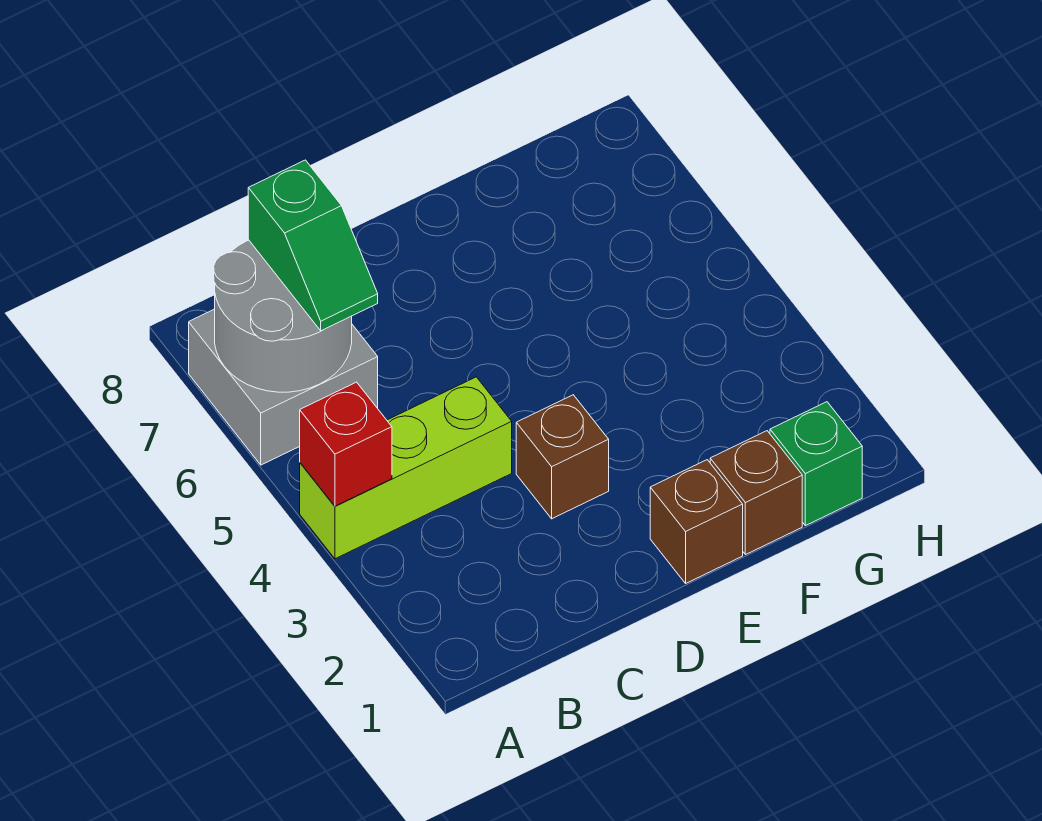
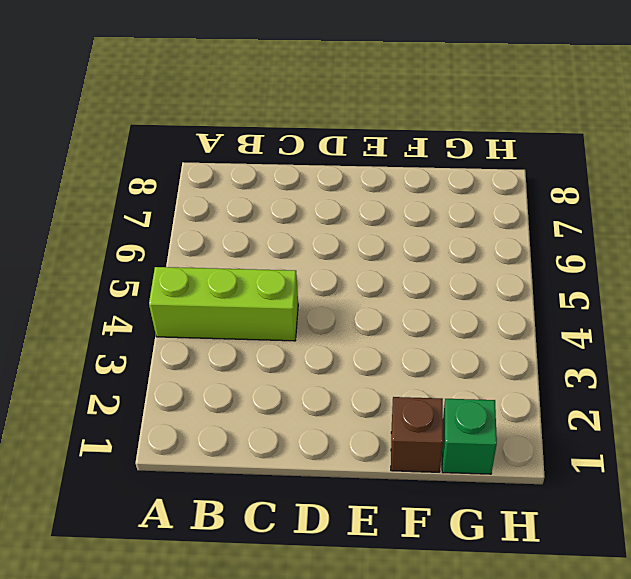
none -> grey brick A6:B7 level 1
none -> brown brick D3 level 1

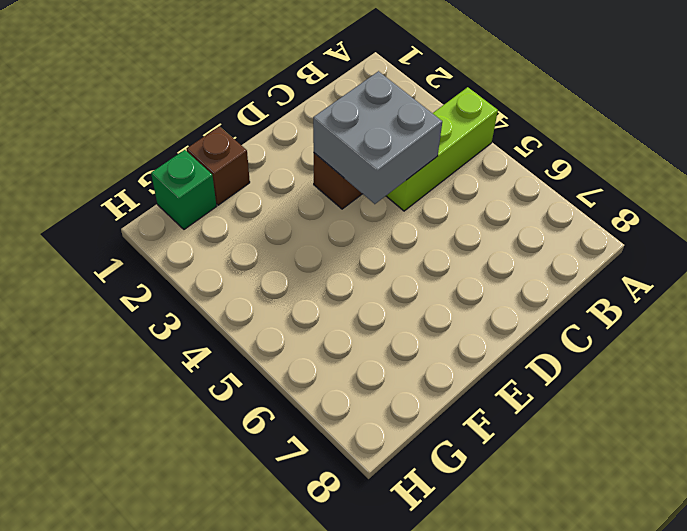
grey brick C3:D4 level 2 -> grey brick A6:B7 level 1
none -> brown brick E1 level 1
none -> red brick A4 level 2

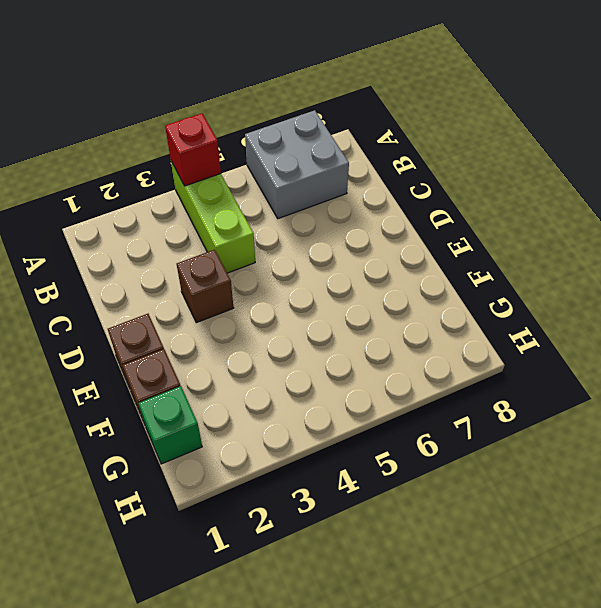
none -> grey round brick A6:B7 level 2
none -> green slope B6:B7 level 3 top 7

